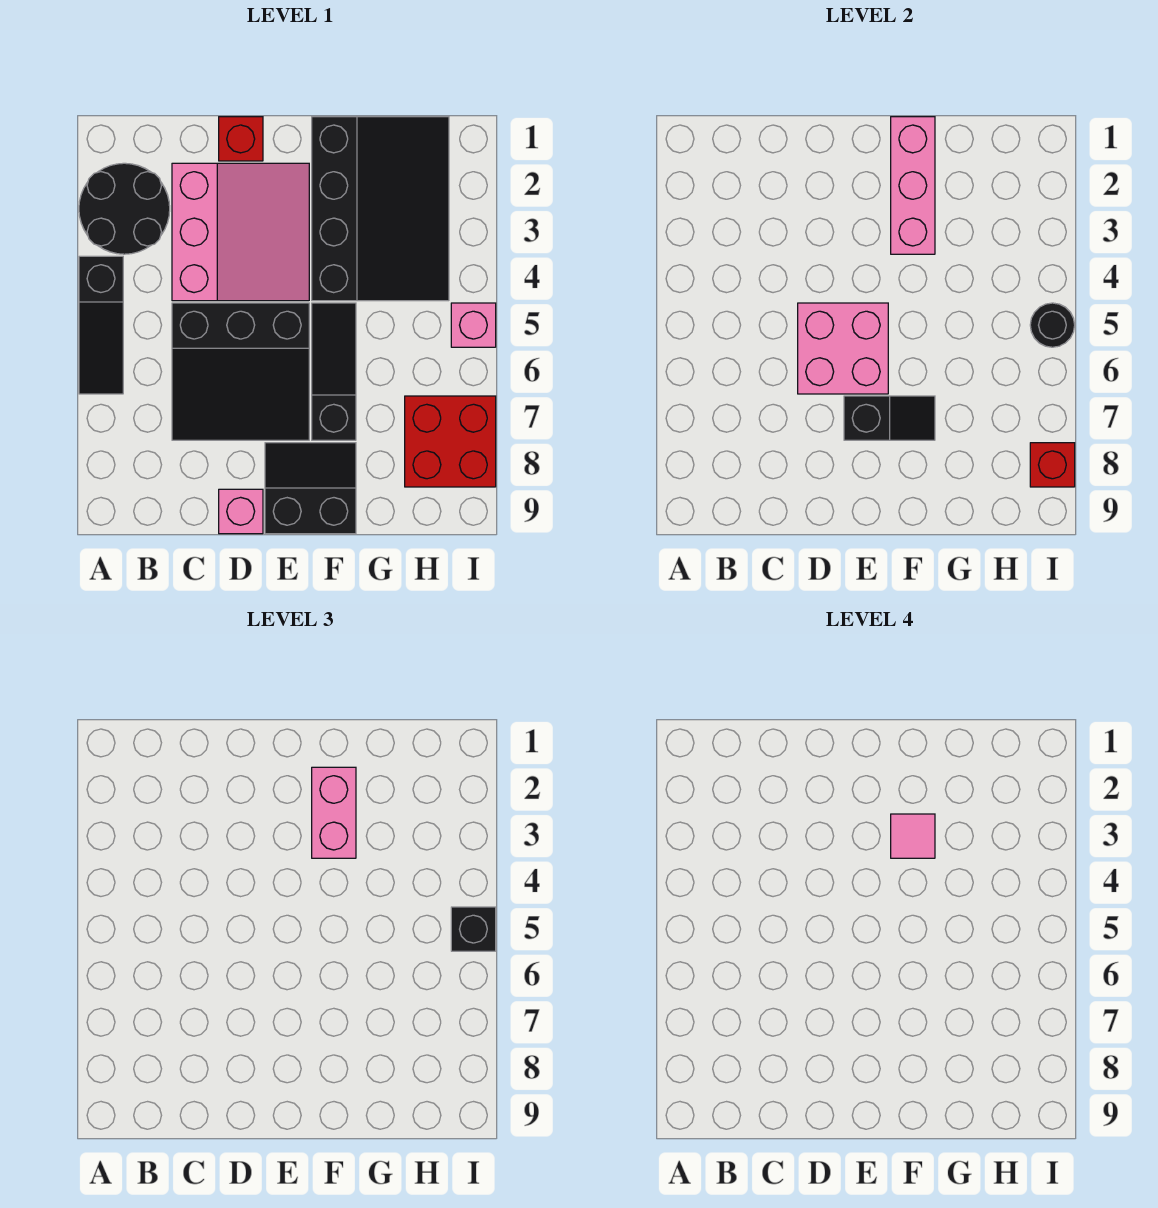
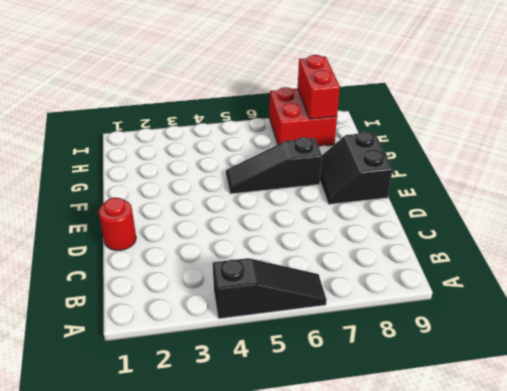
red round brick D1 level 1 -> red brick D1 level 1
red brick H8:I8 level 2 -> red brick I8 level 2
none -> black round brick A2:B3 level 1
none -> pink slope C2:E4 level 1 top C
none -> black slope C5:E7 level 1 top 5

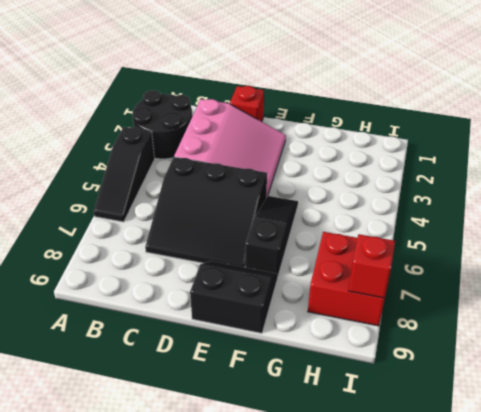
none -> pink brick D9 level 1
none -> black slope F1:H4 level 1 top F
none -> pink brick I5 level 1

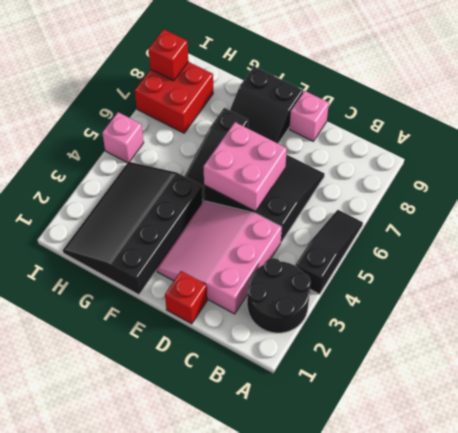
none -> black slope E7:F7 level 2 top E
none -> pink brick F1:F3 level 2
none -> black round brick I5 level 2

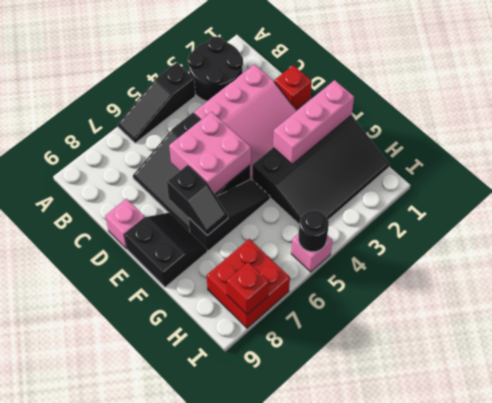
none -> pink brick F2:F3 level 3
none -> black brick I5 level 3
none -> pink tile F3 level 4

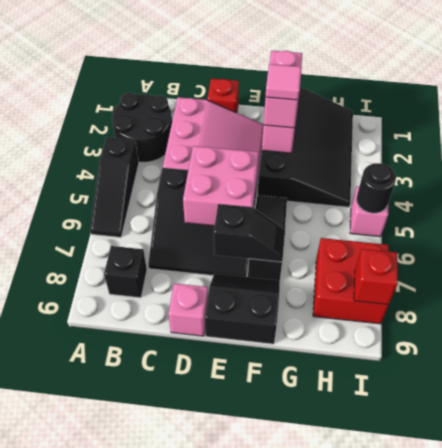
black brick B8 level 1 -> black brick I5 level 3

